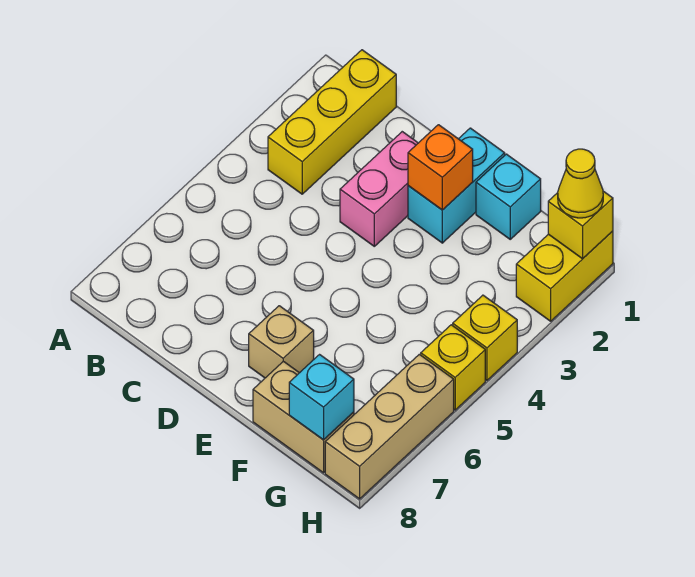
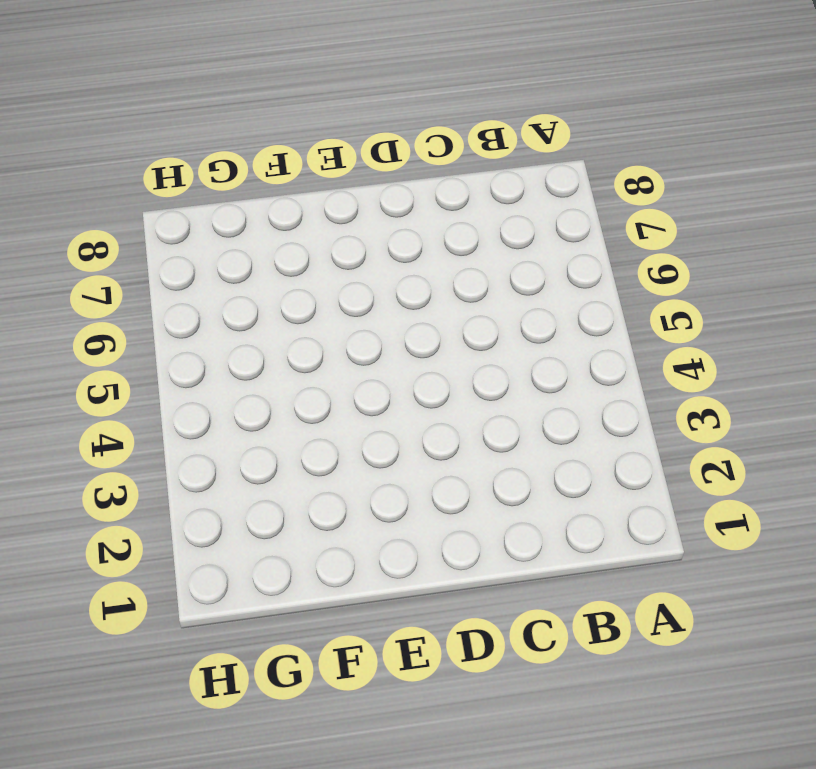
none -> yellow brick B1:B3 level 1
none -> pink brick D2:D3 level 1
none -> cyan brick E1:E2 level 1

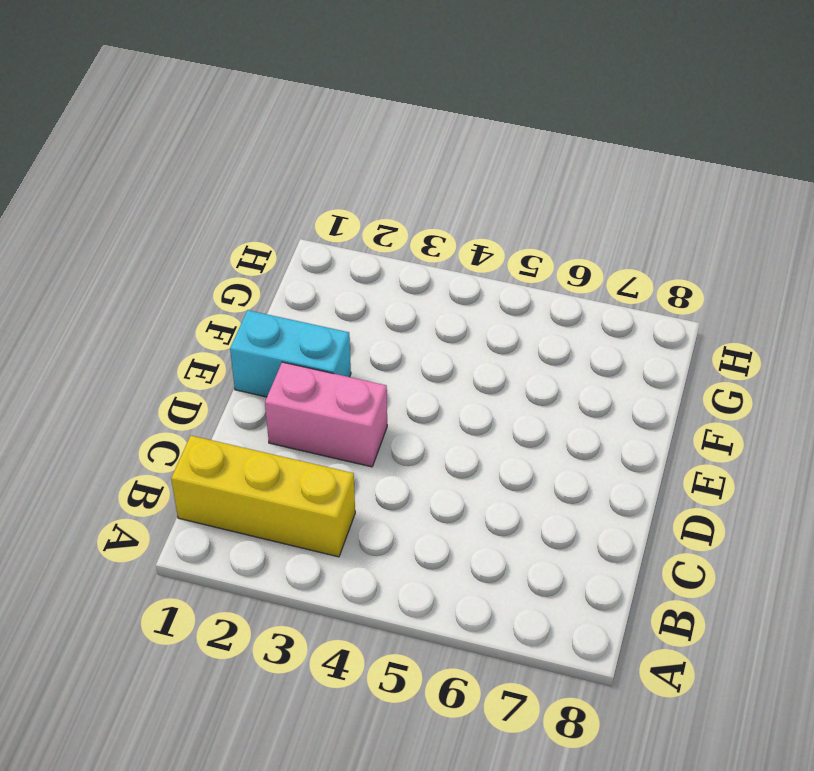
none -> tan brick E7 level 1
none -> cyan brick F1 level 1
none -> tan brick F8:G8 level 1

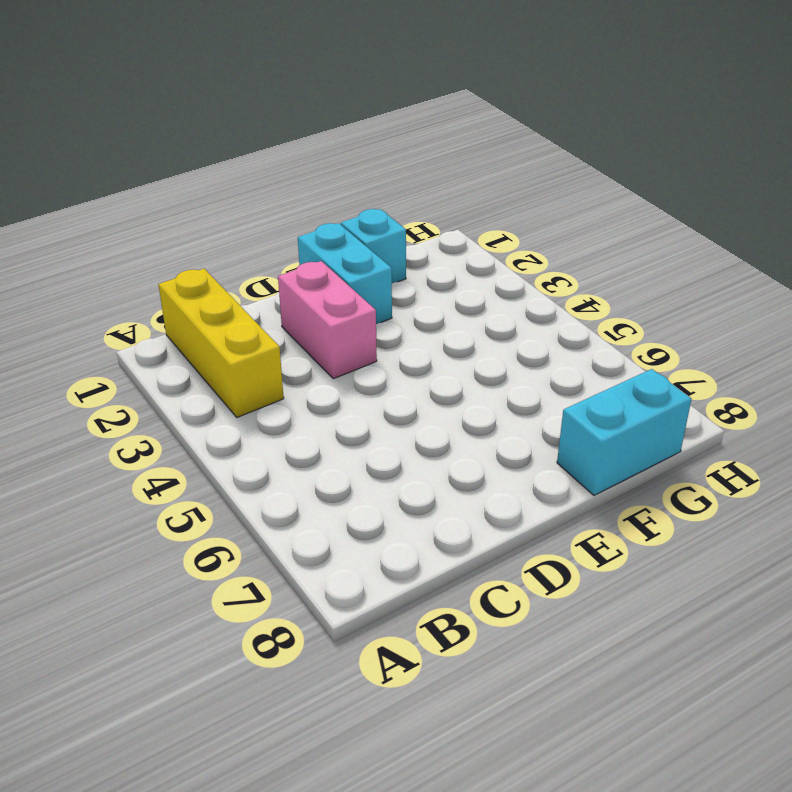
cyan brick F8:G8 level 1 -> tan brick F8:G8 level 1
none -> tan brick E7 level 1
none -> yellow brick H1:H2 level 1
none -> yellow brick H4 level 1

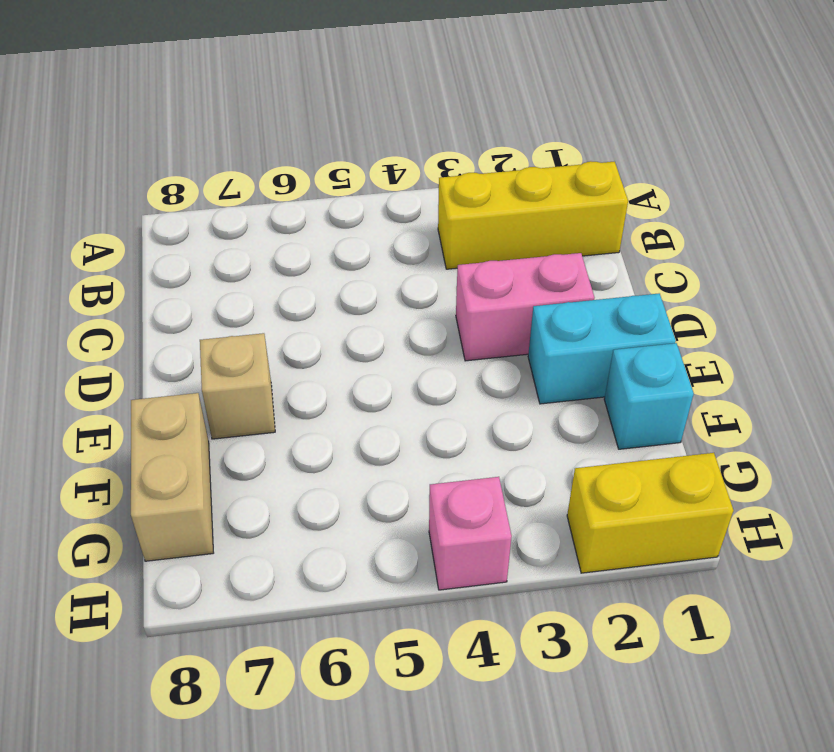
pink brick H4 level 1 -> yellow brick H4 level 1
none -> yellow brick H5 level 1
none -> tan brick H6:H8 level 1
none -> orange brick E2 level 2

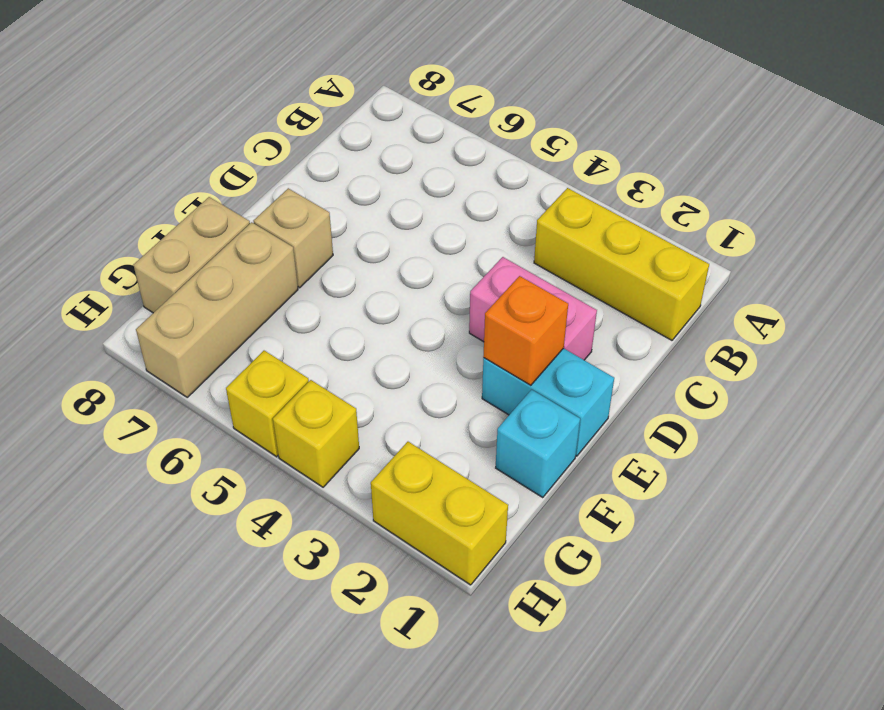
tan brick F7:H7 level 1 -> tan brick H6:H8 level 1
none -> cyan brick G8 level 2
none -> yellow brick H1 level 2
none -> yellow cone H1 level 3

